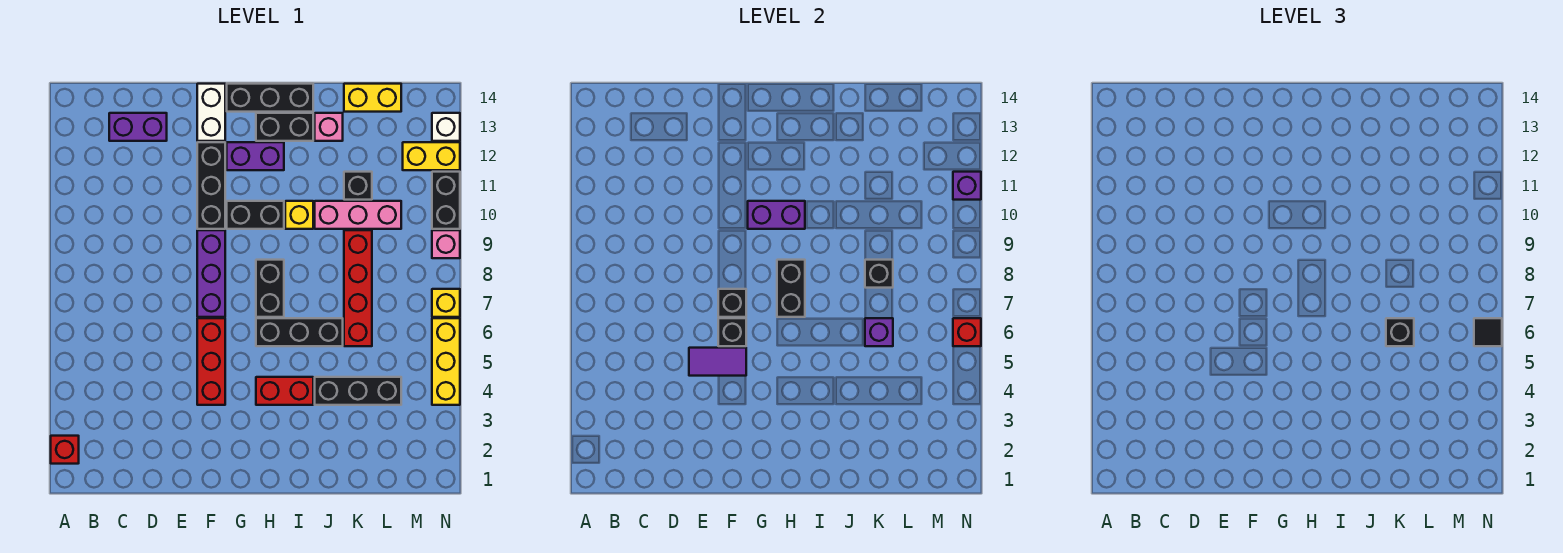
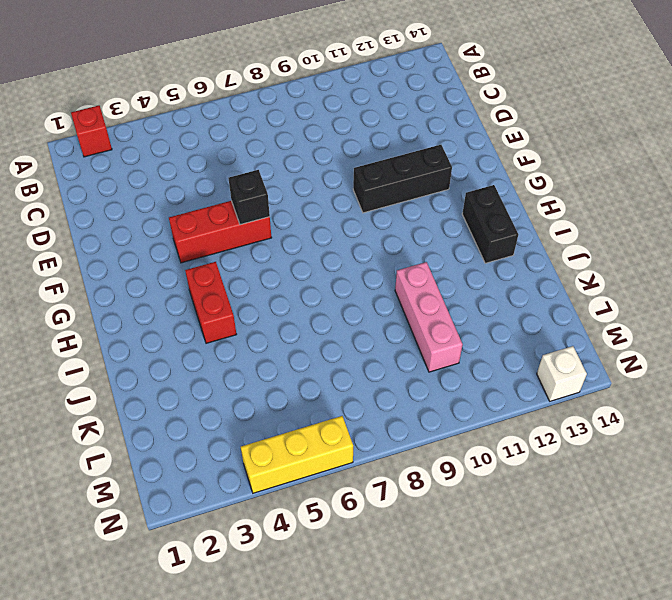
none -> purple brick C13:D13 level 1
none -> purple brick F7:F9 level 1
none -> white brick F13:F14 level 1
none -> black brick G10:H10 level 1

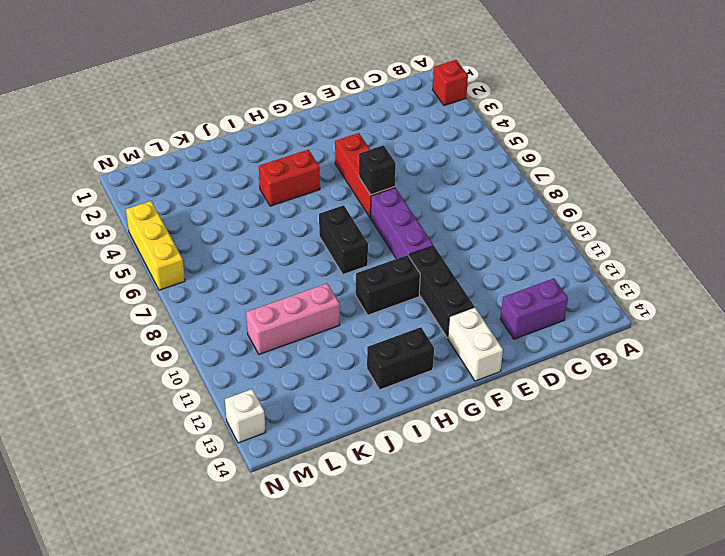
none -> purple brick G12:H12 level 1
none -> black brick G14:I14 level 1
none -> black brick H6:J6 level 1
none -> yellow brick I10 level 1

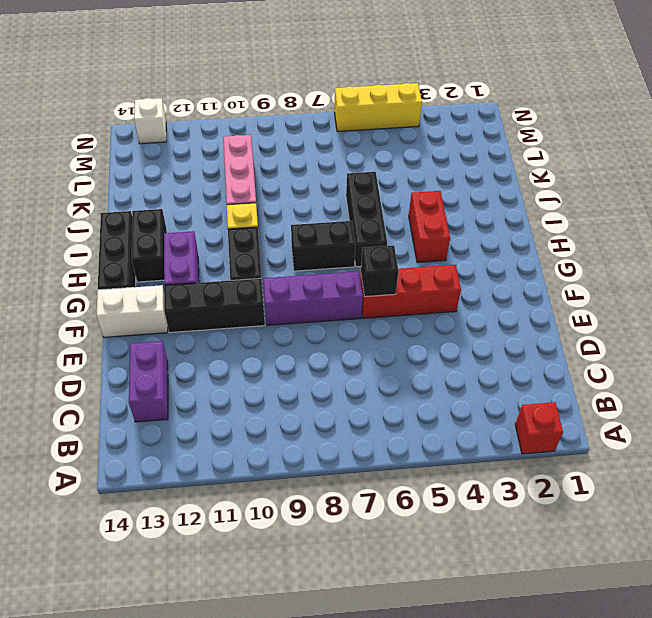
none -> black brick J4:L4 level 1
none -> pink brick J13 level 1
none -> red brick K6:K9 level 1
none -> black brick K11 level 1

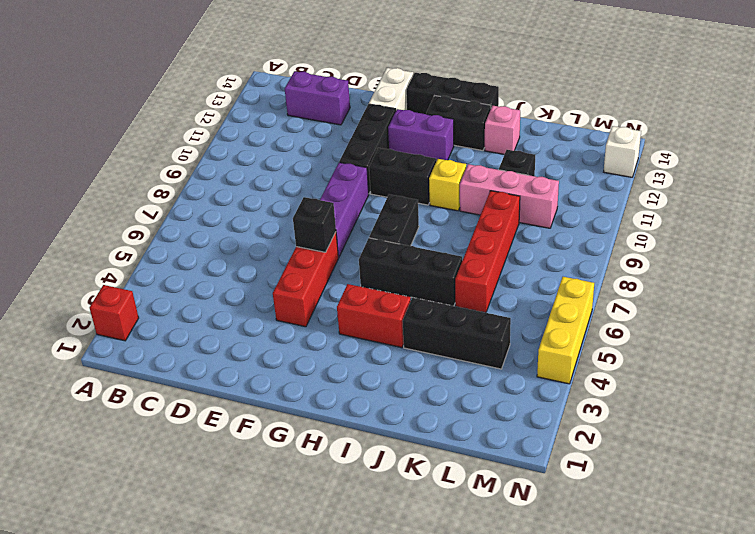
none -> yellow brick K14:L14 level 1
none -> yellow brick M12:N12 level 1
none -> yellow brick N7 level 1
none -> pink brick N9 level 1

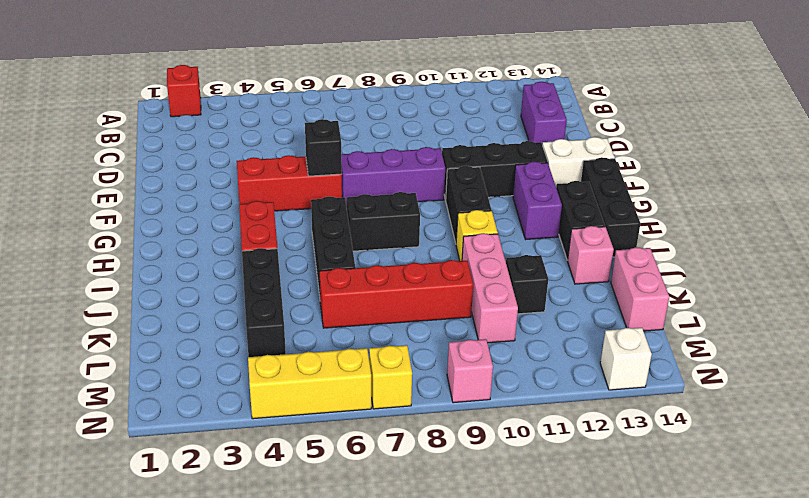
pink brick K14:L14 level 1 -> yellow brick K14:L14 level 1
none -> yellow brick M12:N12 level 1
none -> black brick N10:N11 level 1
none -> purple tile E5:F5 level 2
none -> black brick F7 level 2

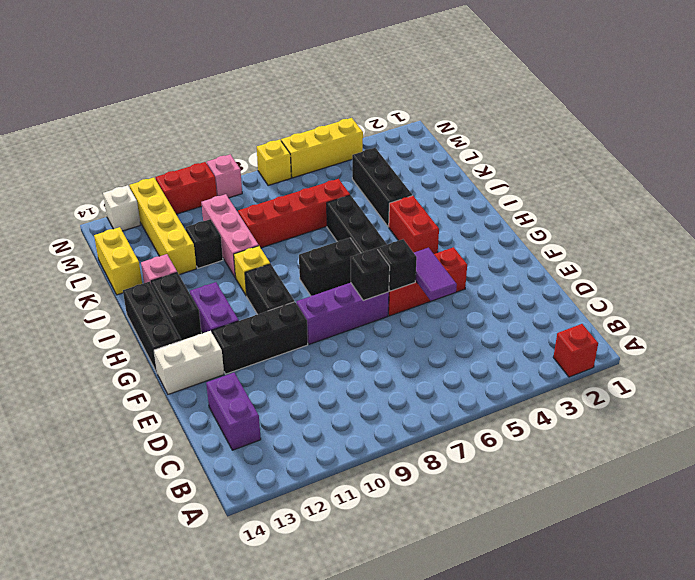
yellow brick K12:N12 level 1 -> yellow brick M12:N12 level 1
red brick N10:N11 level 1 -> black brick N10:N11 level 1
none -> purple brick G10:H10 level 2
none -> black brick H7:H8 level 2
none -> purple brick K6 level 2
none -> black brick K8 level 2

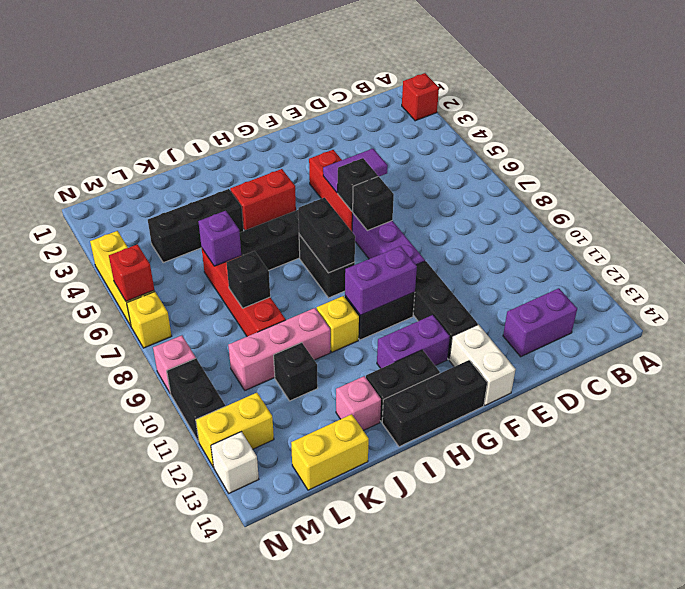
none -> purple brick N11 level 2
none -> black brick K6 level 3
none -> black tile N6 level 3

